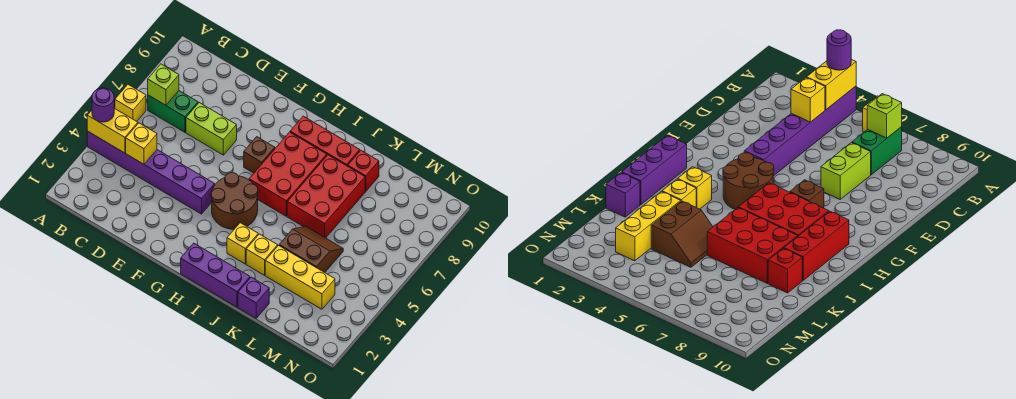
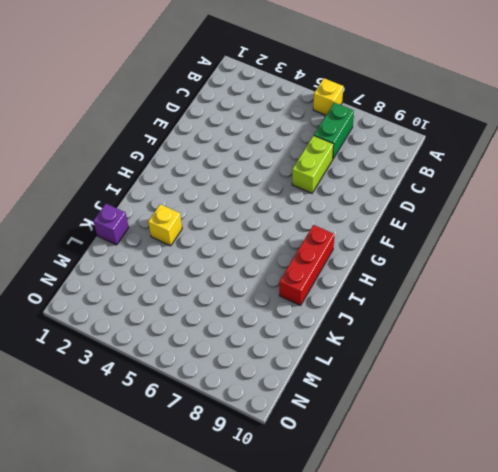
none -> purple brick A4:F4 level 1
none -> brown round brick G4:H5 level 1
none -> brown brick G7 level 1

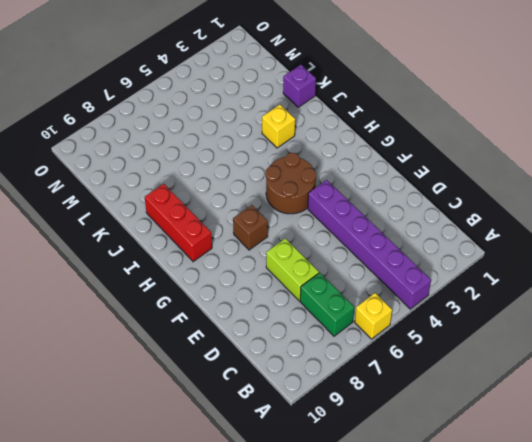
none -> purple brick H1:J1 level 1
none -> red brick H6:I8 level 1
none -> yellow brick I3 level 1

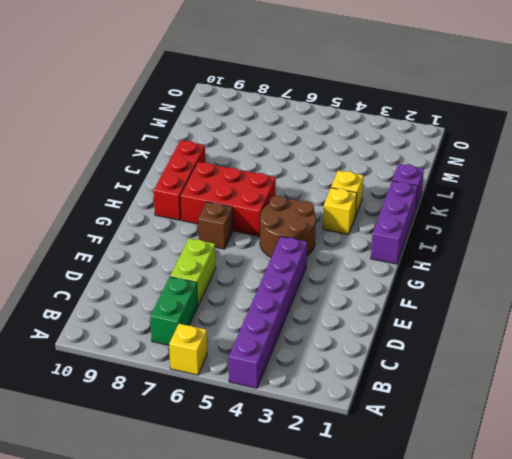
none -> red brick J6:K8 level 1
none -> yellow brick K3:M3 level 1
none -> brown slope K4:L5 level 1 top 4

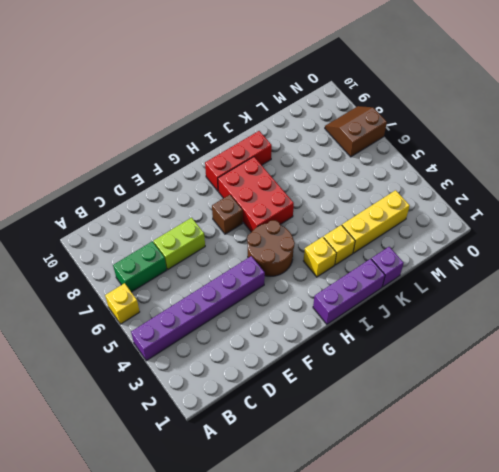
brown slope N7:O8 level 1 top 7 -> brown slope K4:L5 level 1 top 4
none -> red brick J6:K8 level 1
none -> red brick K9 level 1
none -> yellow brick A4:B4 level 2

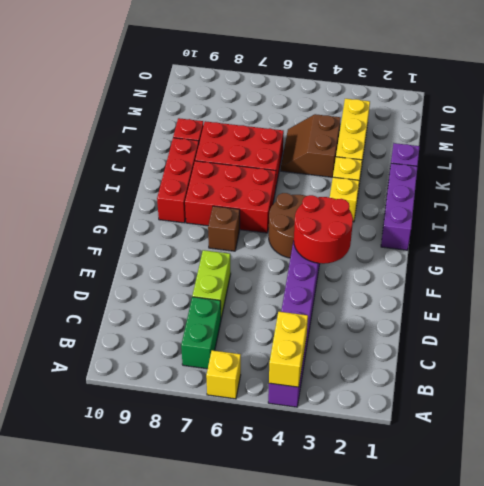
red round brick F3:G4 level 2 -> none
none -> lime brick B7 level 2
none -> yellow brick C4 level 2
none -> purple round brick A4 level 3

